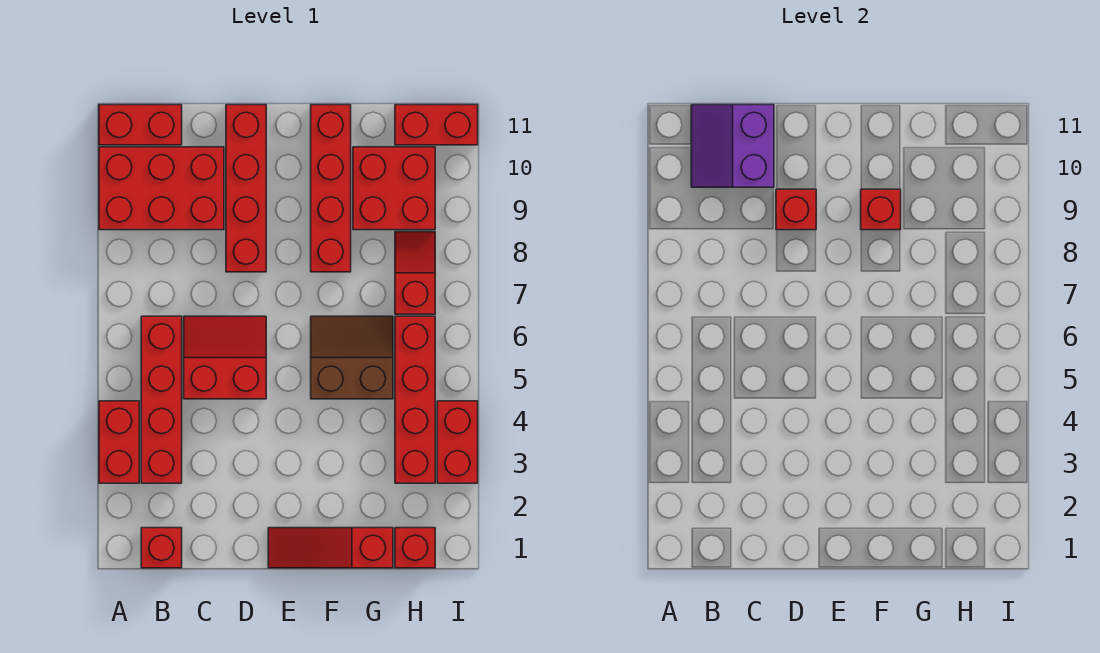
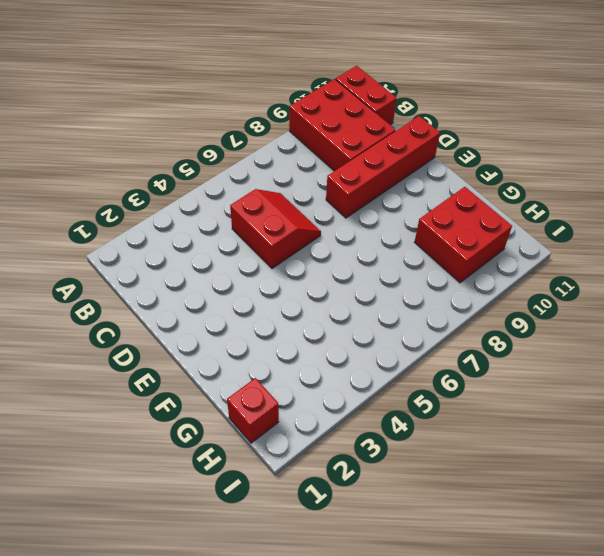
none -> red brick A3:A4 level 1
none -> red brick B1 level 1
none -> red brick B3:B6 level 1

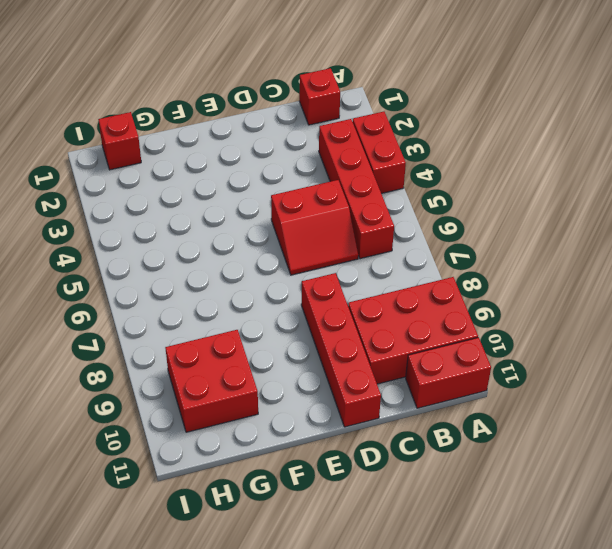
none -> red slope E1:G1 level 1 top G
none -> brown slope F5:G6 level 1 top 5
none -> red brick F8:F11 level 1

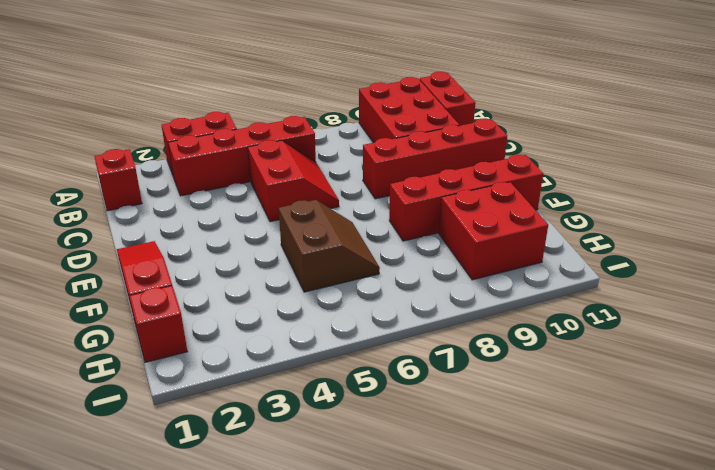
none -> red brick H3:H6 level 1
none -> red slope H7:H8 level 1 top 7
none -> red brick H11:I11 level 1

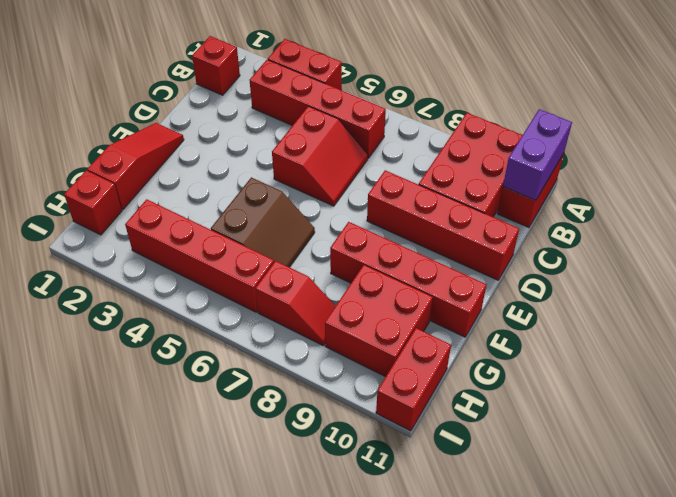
purple brick A11:B11 level 2 -> purple slope B10:C11 level 2 top C
none -> red brick I3:I4 level 1
none -> red brick D9 level 2
none -> red brick F9 level 2

